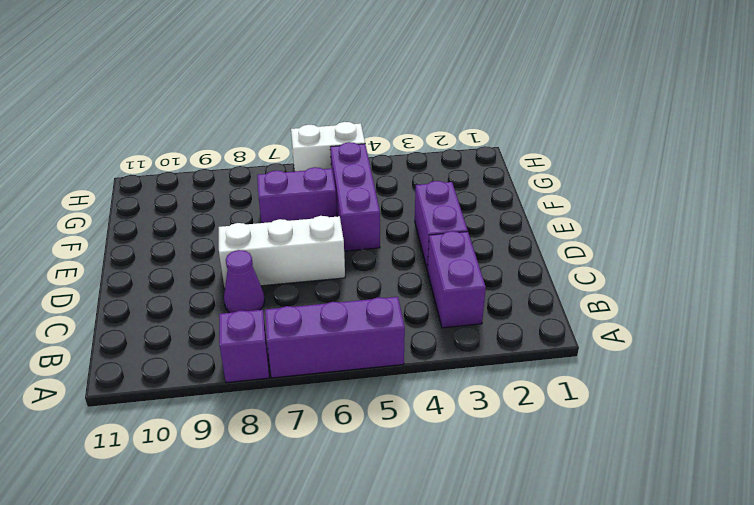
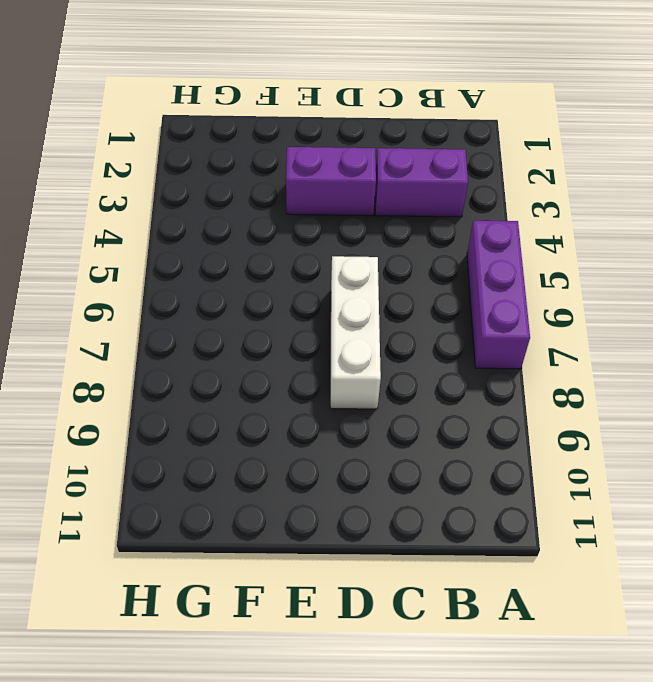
none -> purple brick A8 level 1
none -> purple cone C8 level 1

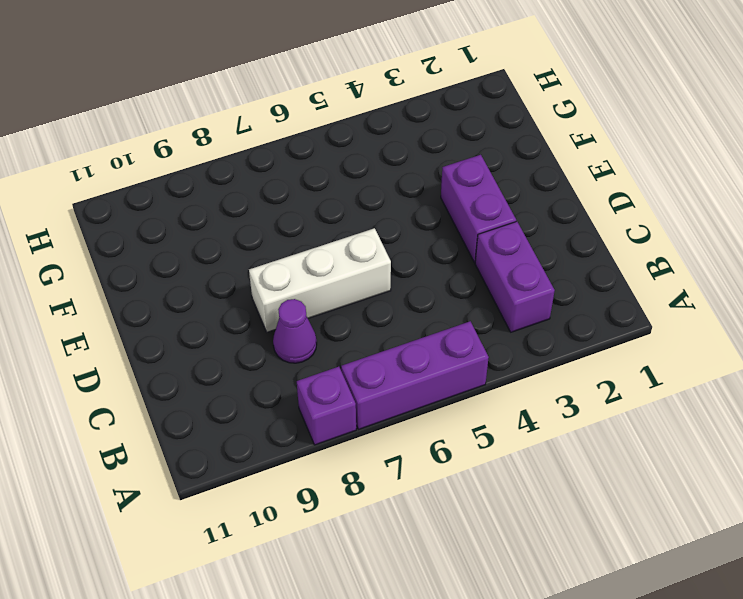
none -> purple brick E5:G5 level 1
none -> purple brick F6:F7 level 1

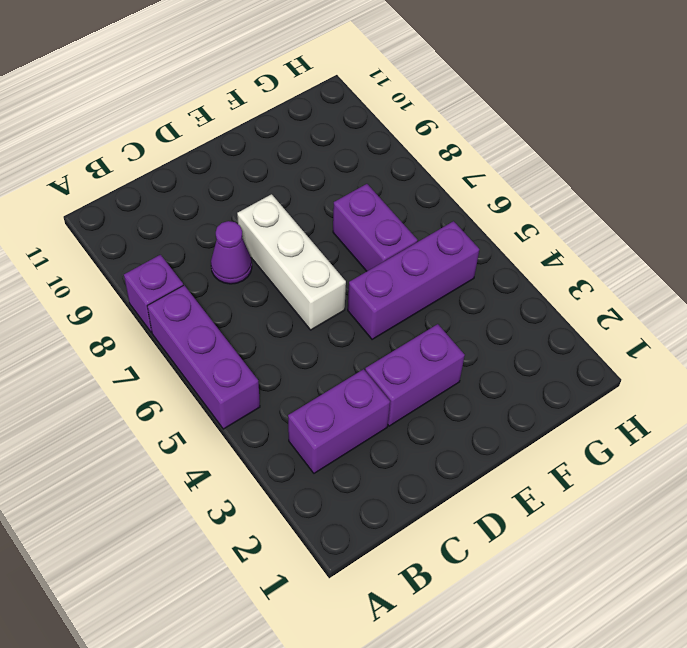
none -> white brick H5:H6 level 1

